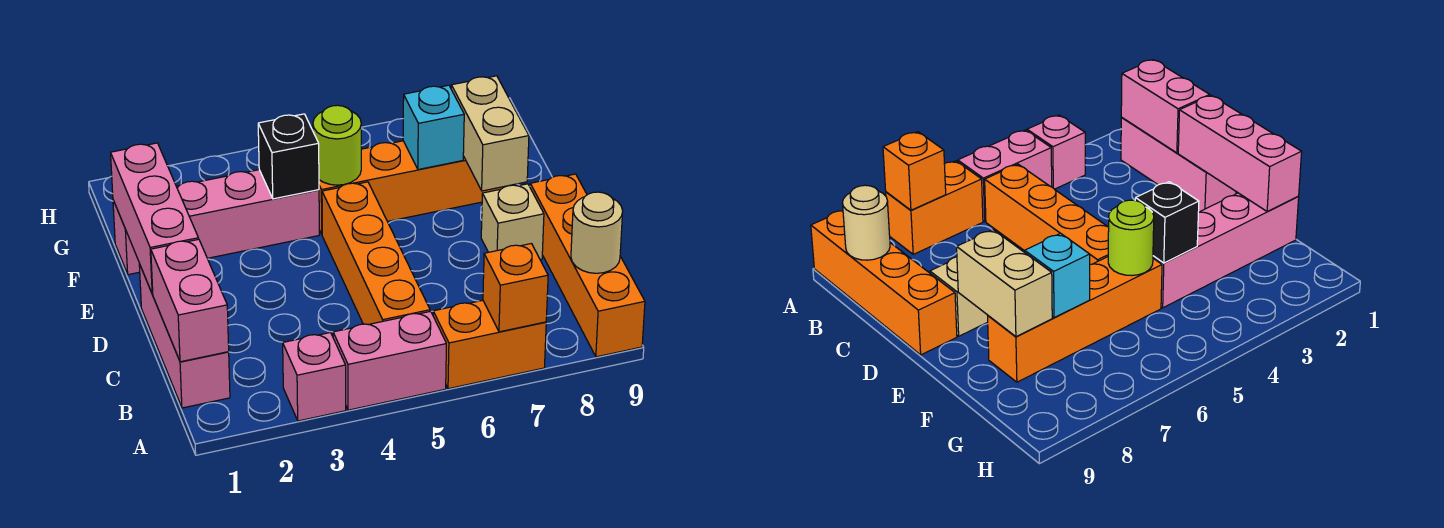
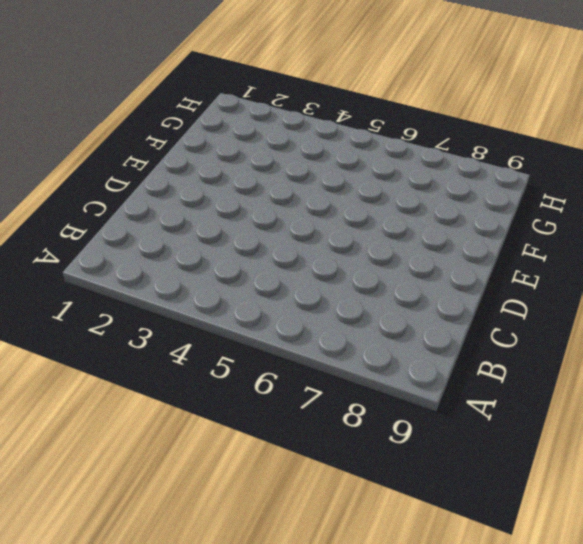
none -> pink brick A3 level 1
none -> pink brick A4:A5 level 1
none -> orange brick A6:A7 level 1

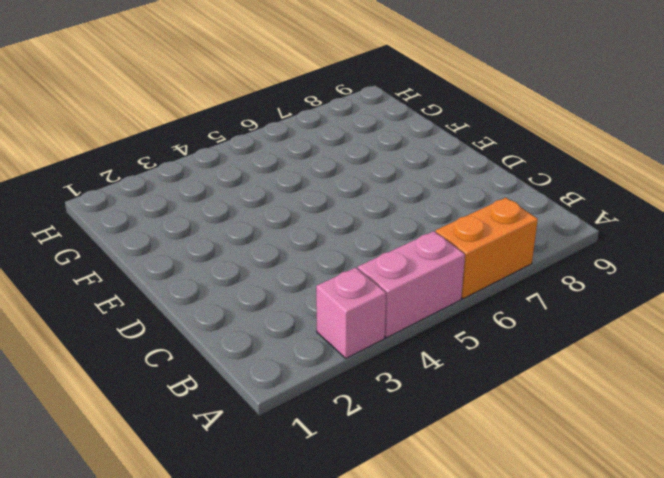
none -> orange brick A9:D9 level 1
none -> pink brick B1:D1 level 1
none -> orange brick B5:E5 level 1

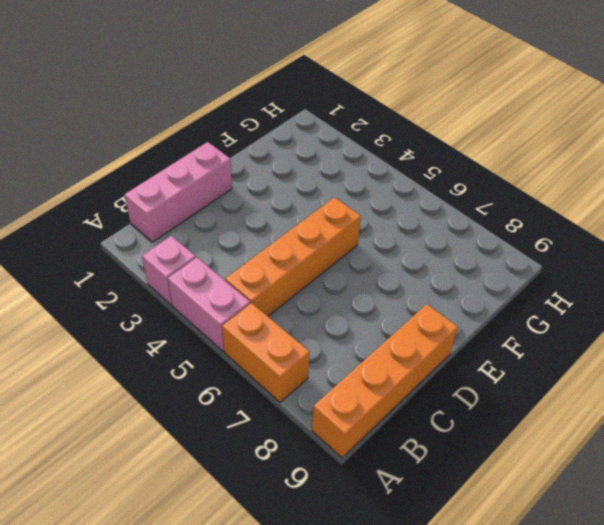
none -> tan brick D8 level 1
none -> pink brick F1:F4 level 1
none -> orange brick F5:F8 level 1

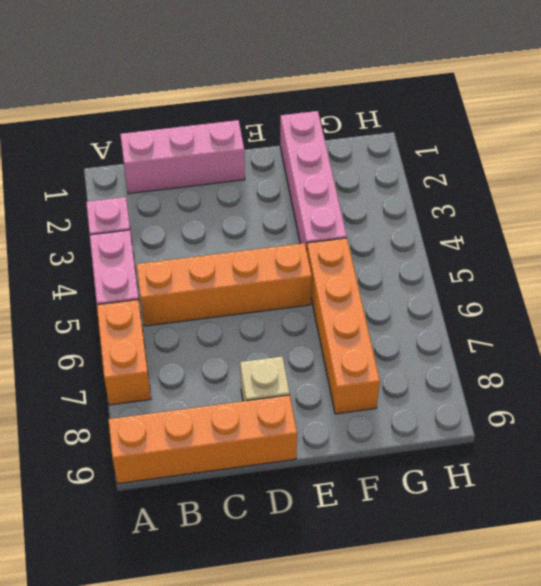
none -> orange brick A7 level 2
none -> pink brick B1:C1 level 2
none -> tan round brick B9 level 2

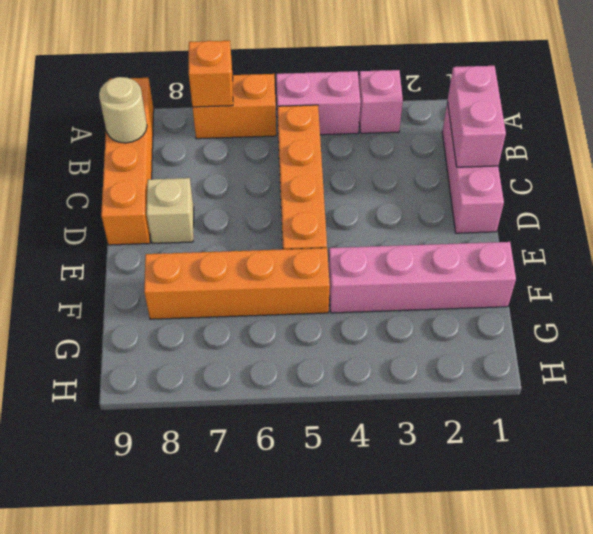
none -> pink brick D1:F1 level 2
none -> tan brick E8:F8 level 2
none -> black brick F4 level 2

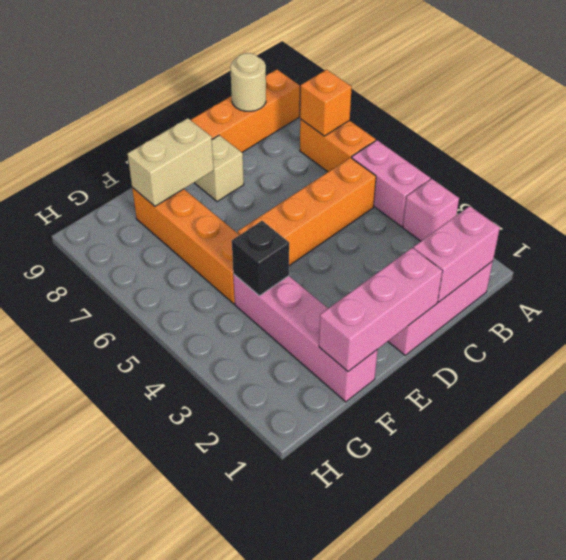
none -> lime round brick F5 level 2
none -> cyan brick F7 level 2

